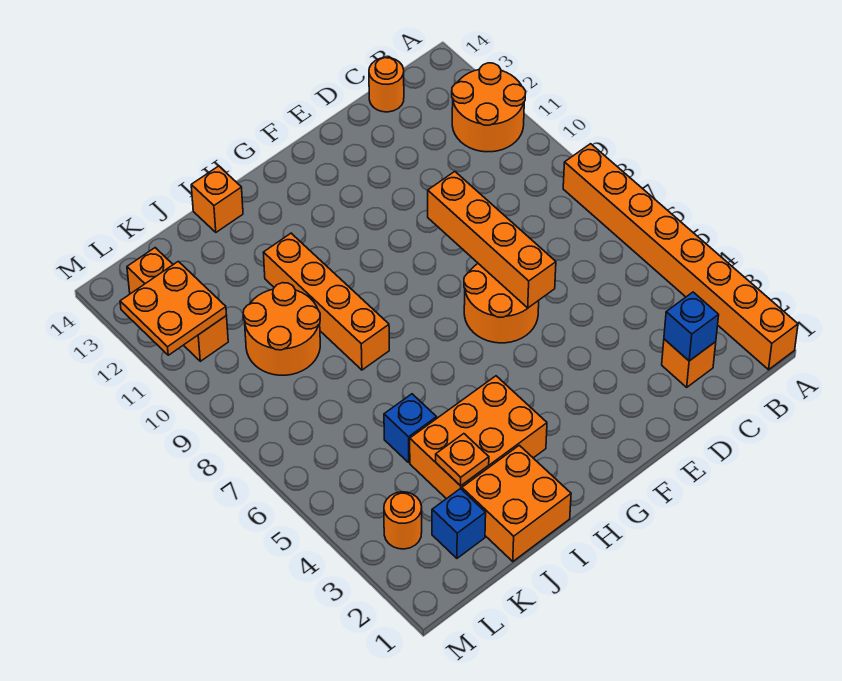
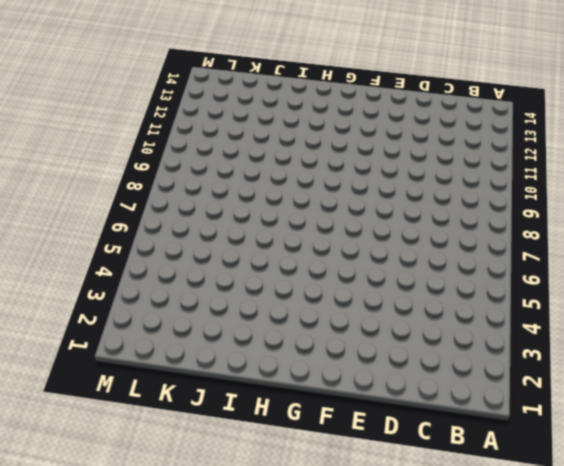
none -> orange brick A1:A8 level 1
none -> orange round brick A11:B12 level 1
none -> orange brick C2 level 1

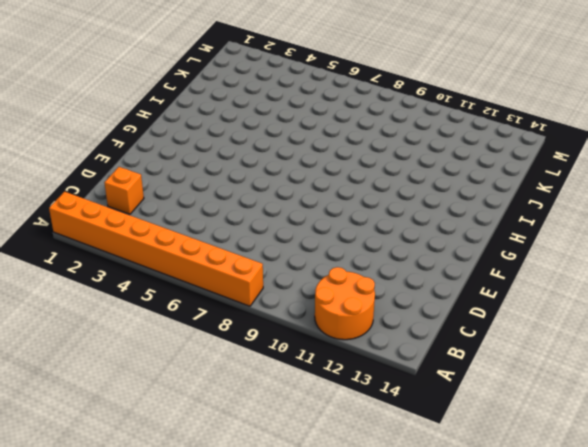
none -> orange round brick C14 level 1
none -> orange round brick E6:F7 level 1
none -> orange brick H3:J4 level 1

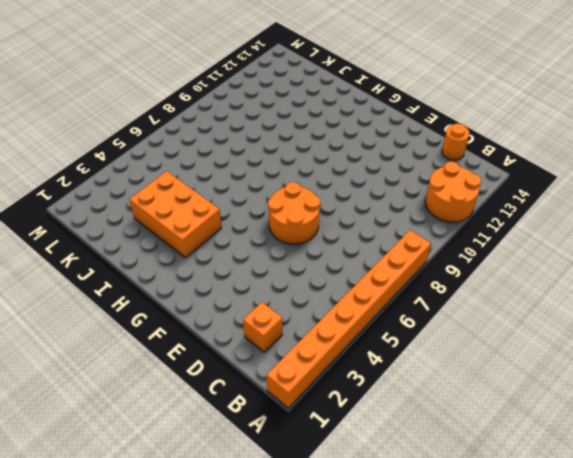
none -> orange brick I1:J2 level 1
none -> orange brick I8:I11 level 1
none -> orange brick I14 level 1

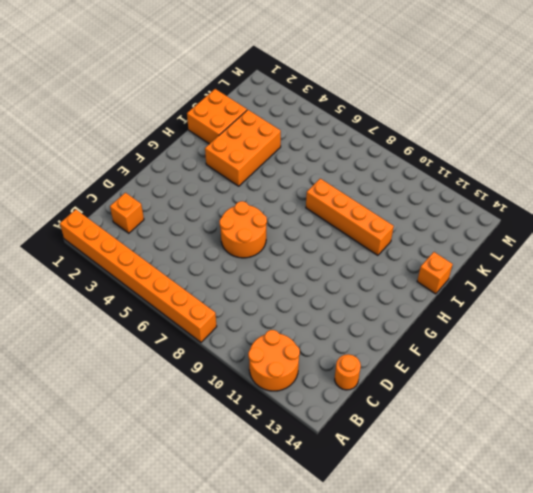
none -> blue brick J5 level 1
none -> orange round brick J9:K10 level 1
none -> blue brick K2 level 1

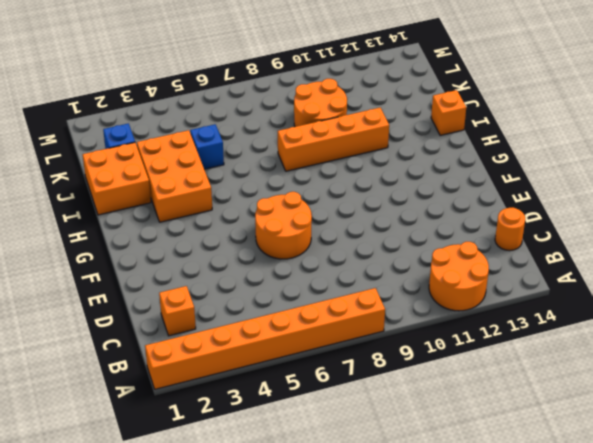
none -> orange round brick L3 level 1
none -> orange brick L11:L13 level 1
none -> blue brick C2 level 2

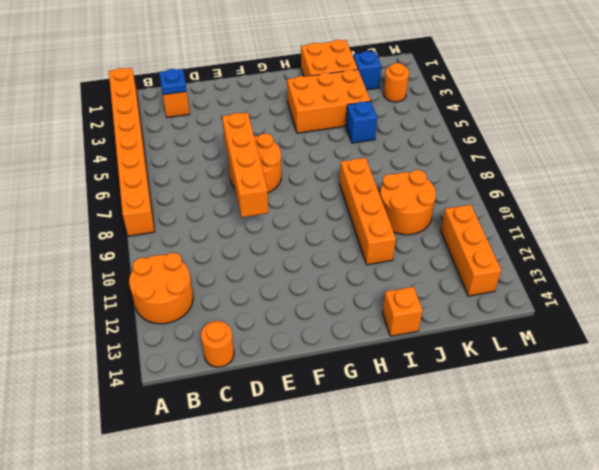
blue plate C2 level 2 -> blue brick C2 level 2
none -> orange plate J3 level 2
none -> orange plate L11:M12 level 2

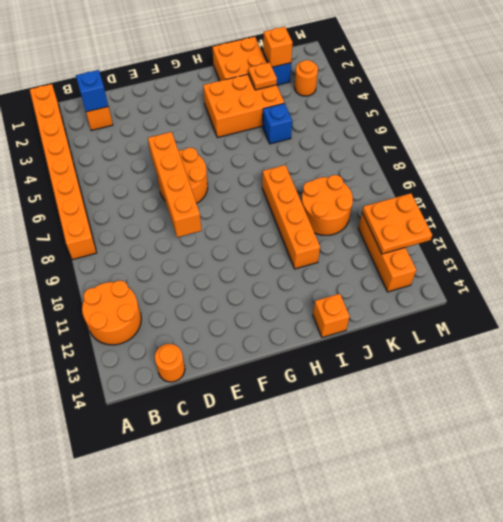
orange brick K2 level 2 -> none

